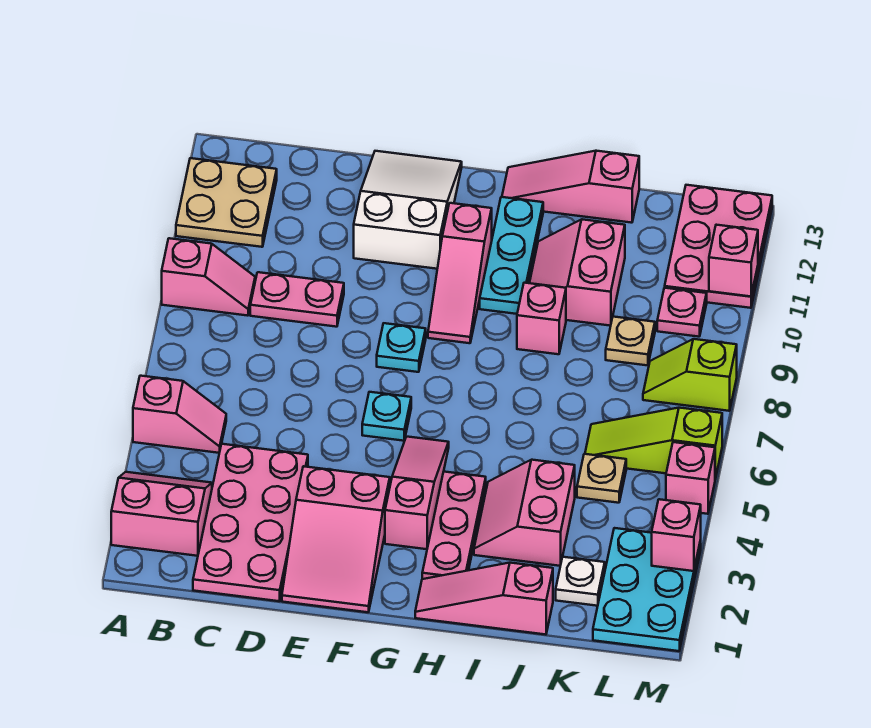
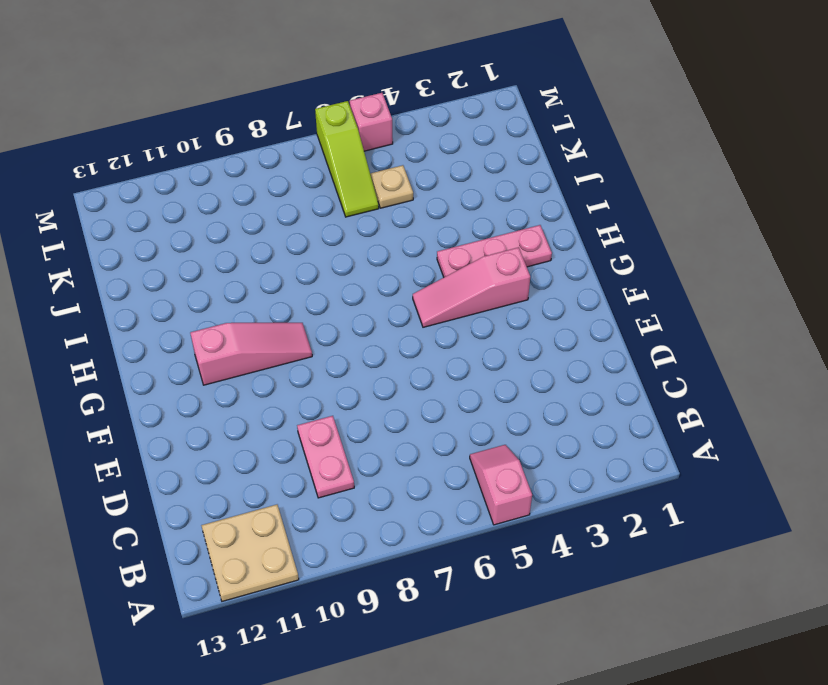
none -> pink slope A2:B3 level 1 top 2
none -> pink slope A9:B9 level 1 top A
none -> pink plate C1:D4 level 1
none -> pink slope E1:F3 level 1 top 3

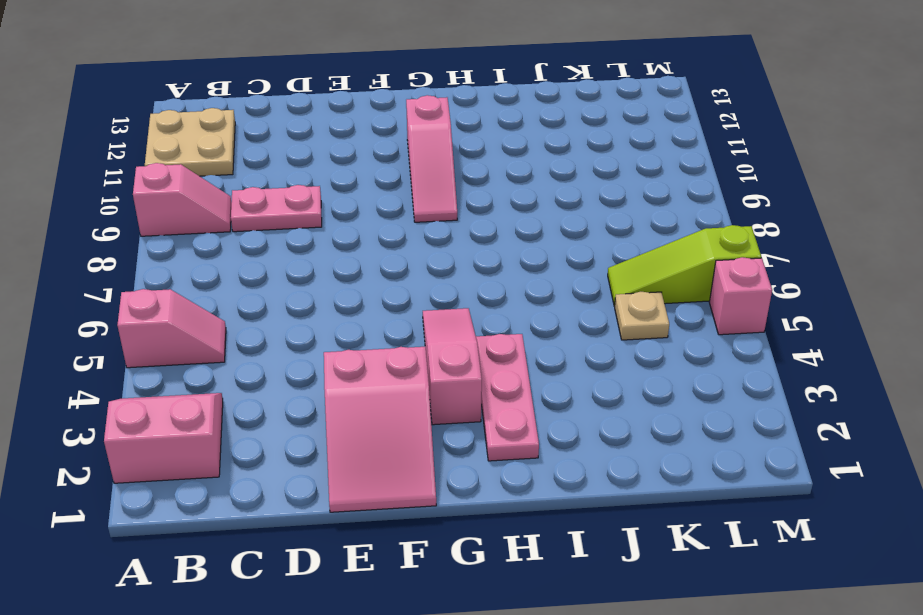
none -> pink plate C1:D4 level 1
none -> white slope E11:F13 level 1 top 11
none -> cyan plate F6 level 1
none -> cyan plate F8 level 1

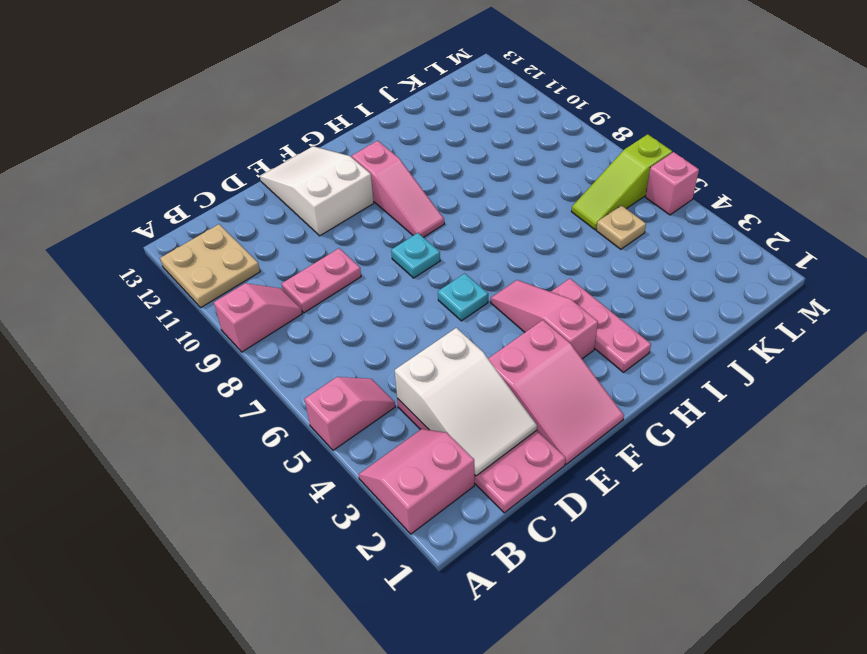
white slope C2:D4 level 2 top 4 -> none
none -> pink slope H1:J1 level 1 top J
none -> cyan plate H10:H12 level 1
none -> pink slope H13:J13 level 1 top J
none -> pink slope I3:J4 level 1 top J

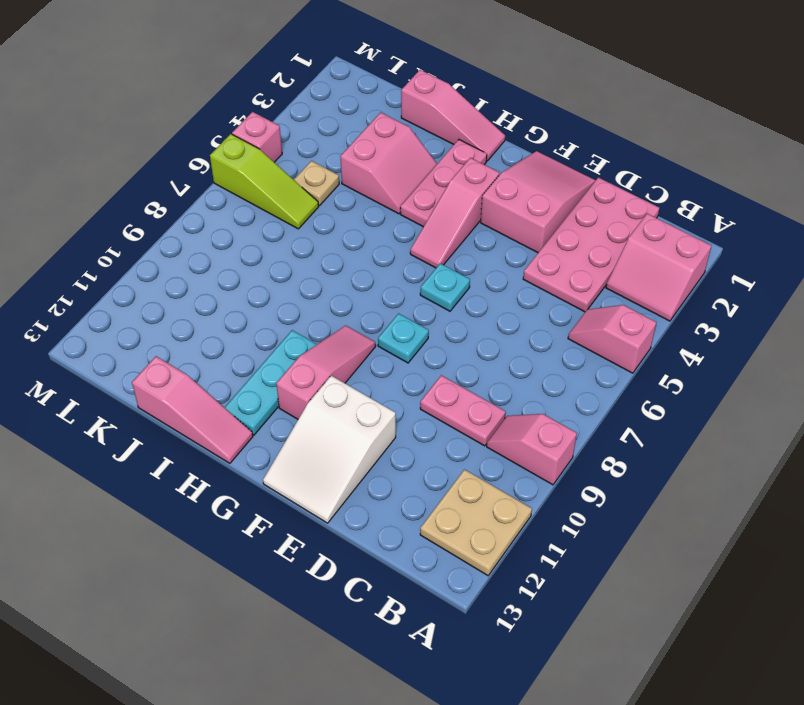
none -> pink brick I9 level 1
none -> pink slope I10:J11 level 1 top J
none -> white plate K2 level 1
none -> tan plate K9 level 1

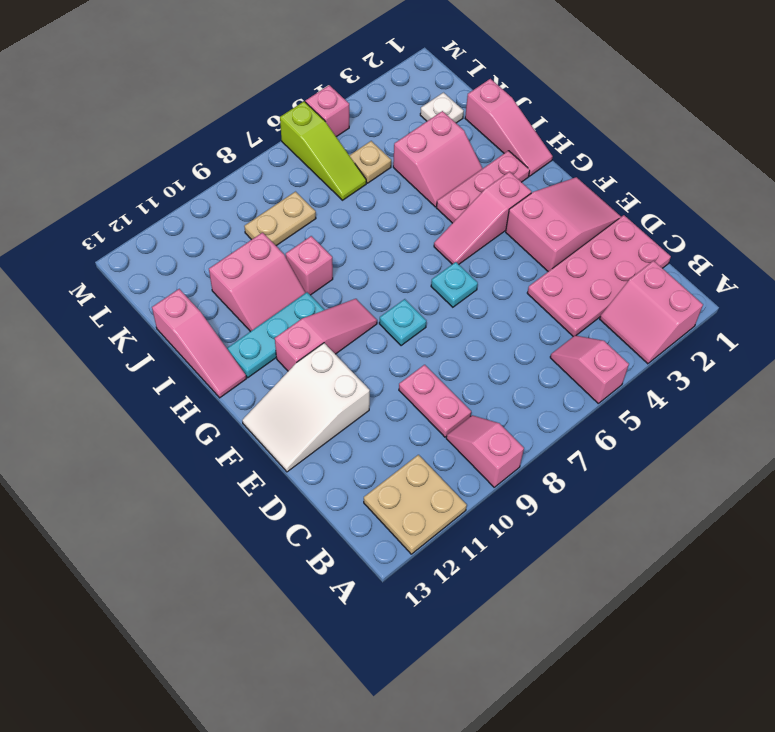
tan plate K8:K9 level 1 -> tan plate K9 level 1
none -> cyan plate L1:M3 level 1
none -> lime slope L8:M8 level 1 top M
none -> pink plate L10 level 1
none -> pink plate L11:M13 level 1

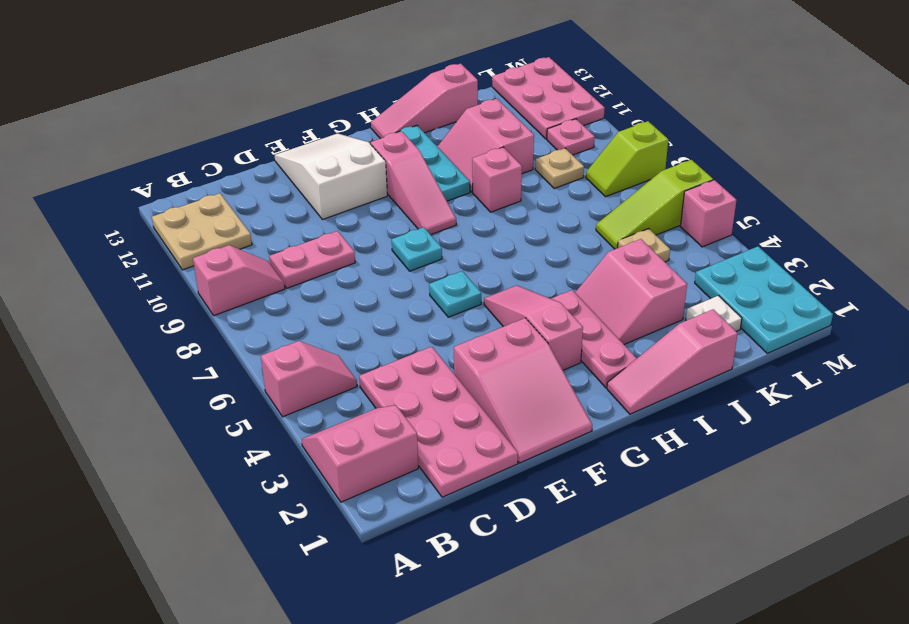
none -> pink brick M3 level 2
none -> pink brick M11 level 2

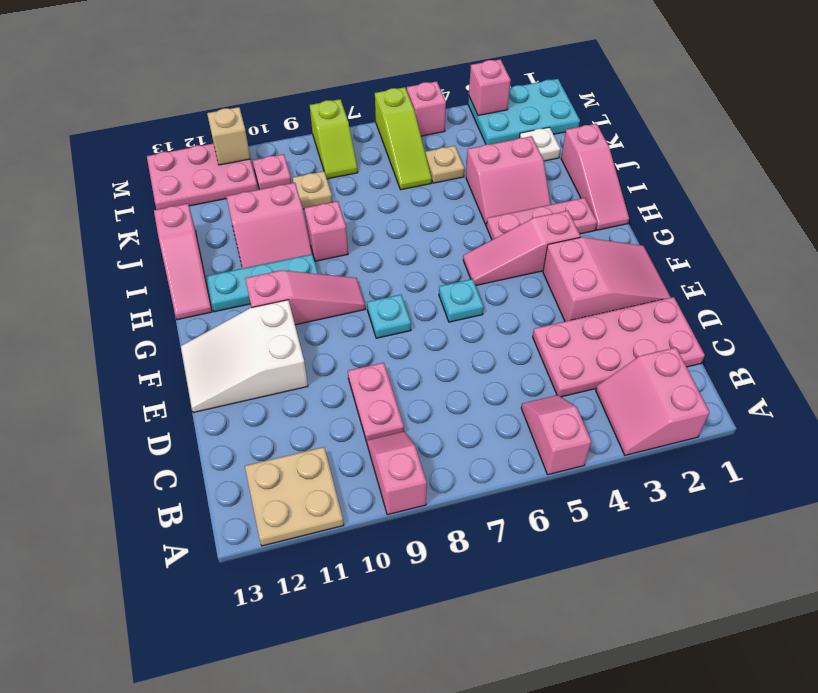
tan brick M11 level 2 -> pink brick M11 level 2

